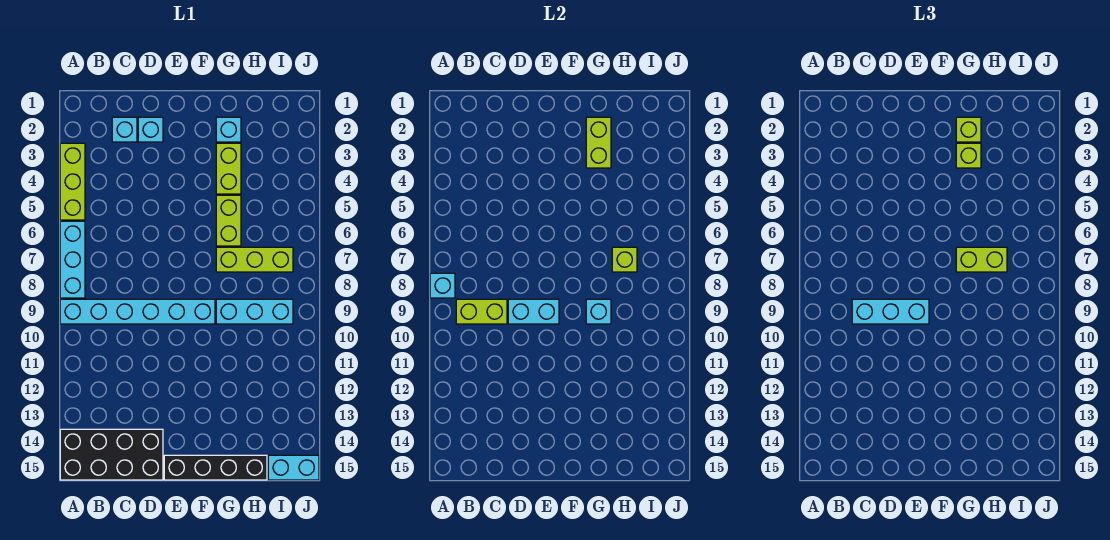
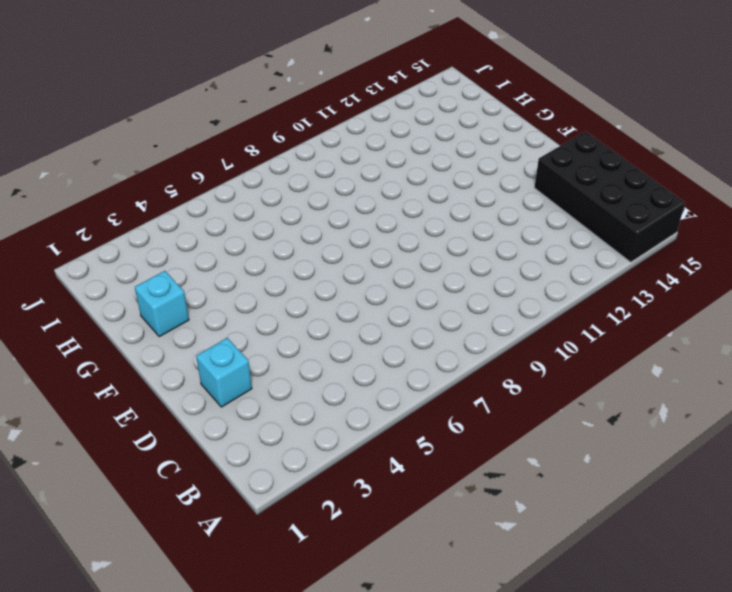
none -> lime brick A3:A5 level 1
none -> cyan brick A6:A8 level 1
none -> cyan brick A9:F9 level 1

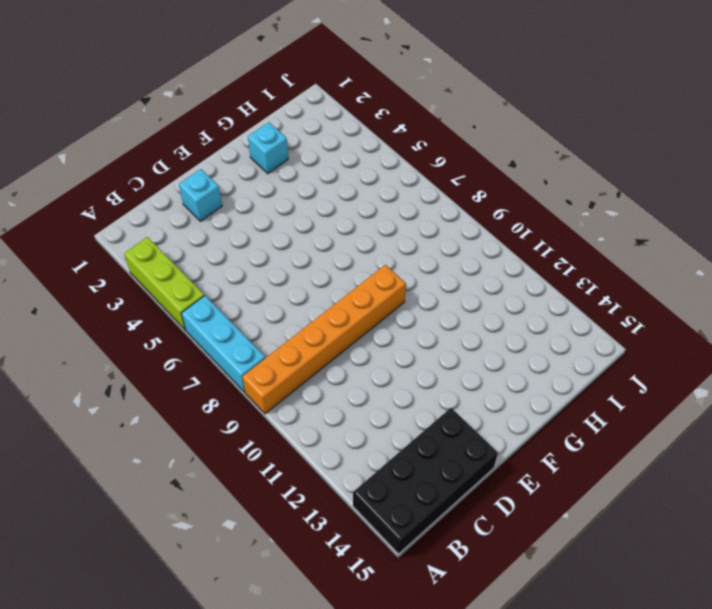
orange brick A9:F9 level 1 -> cyan brick A9:F9 level 1
none -> cyan brick C2 level 1
none -> black brick E15:H15 level 1
none -> lime brick G3:G4 level 1

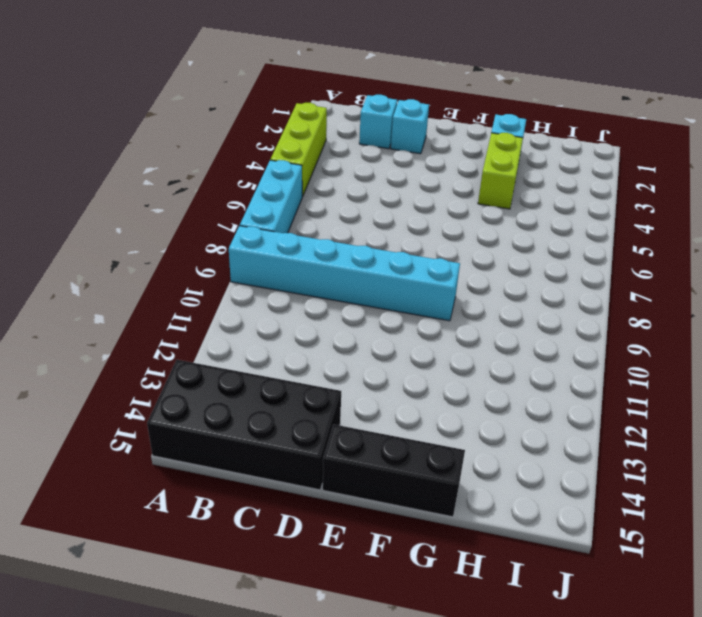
black brick E15:G15 level 1 -> black brick E15:H15 level 1
none -> lime brick G5:G6 level 1
none -> lime brick G7:I7 level 1
none -> cyan brick G9:I9 level 1

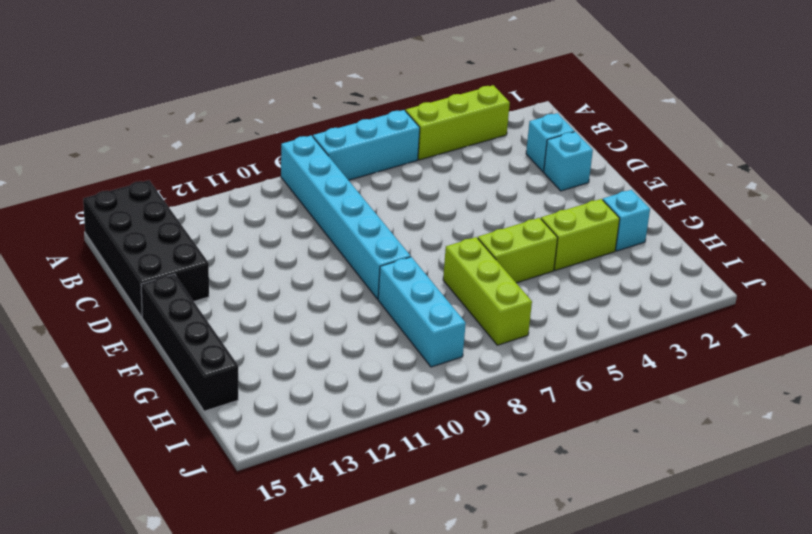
none -> cyan brick I15:J15 level 1
none -> cyan brick A8 level 2
none -> lime brick B9:C9 level 2

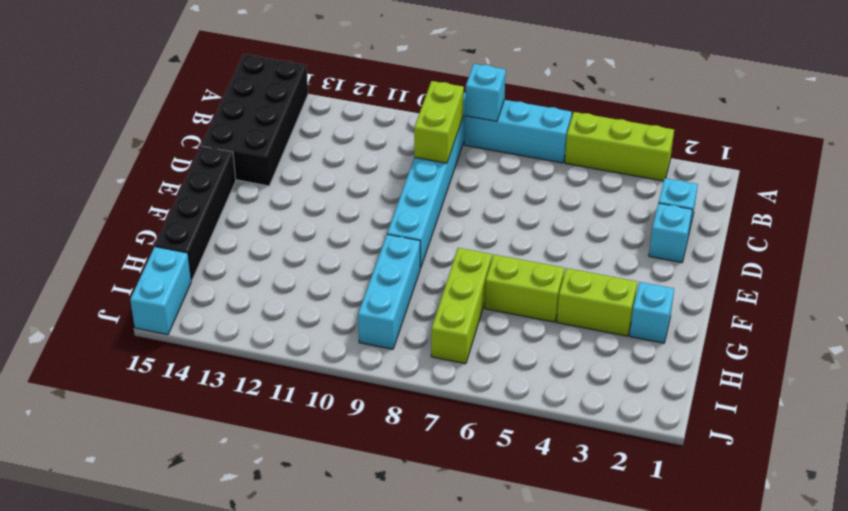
none -> cyan brick D9:E9 level 2
none -> lime brick G2:G3 level 2
none -> cyan brick G9 level 2

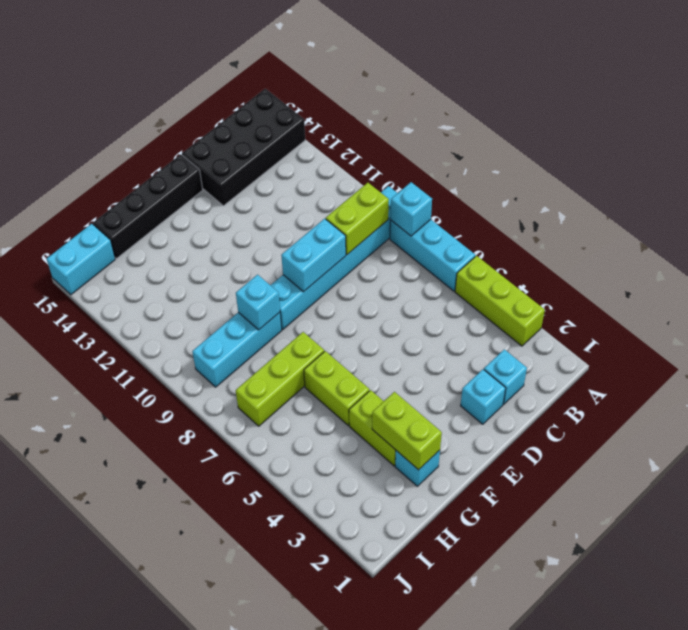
none -> lime brick H7 level 2
none -> cyan brick C9:E9 level 3
none -> lime brick G2 level 3

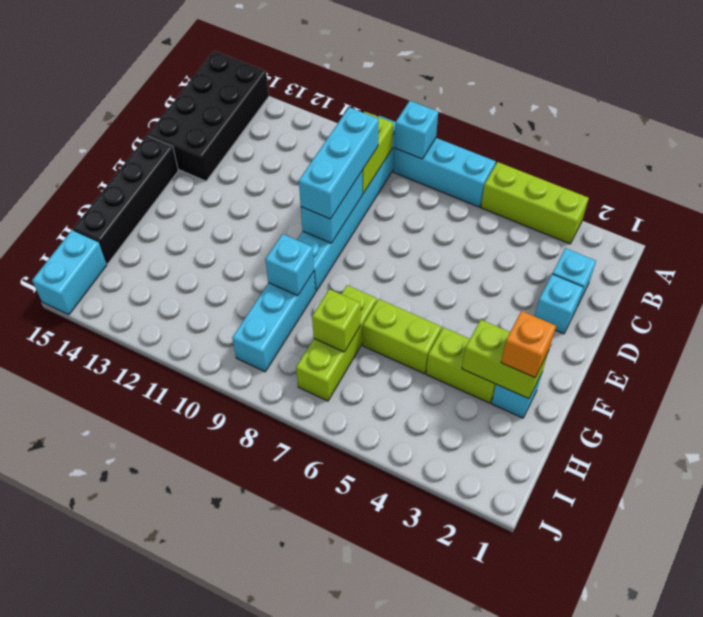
orange brick G2 level 3 -> lime brick G2 level 3
none -> lime brick G3 level 3
none -> lime brick G7:H7 level 3

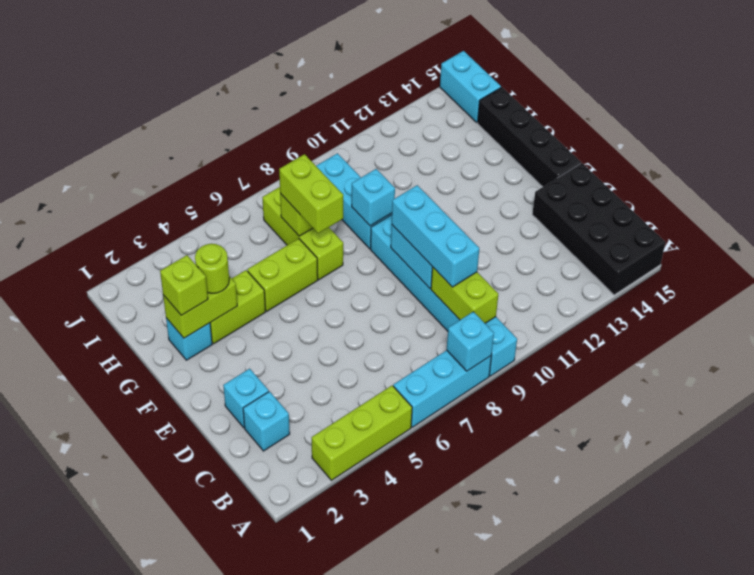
lime round brick G3 level 3 -> lime brick G3 level 3

